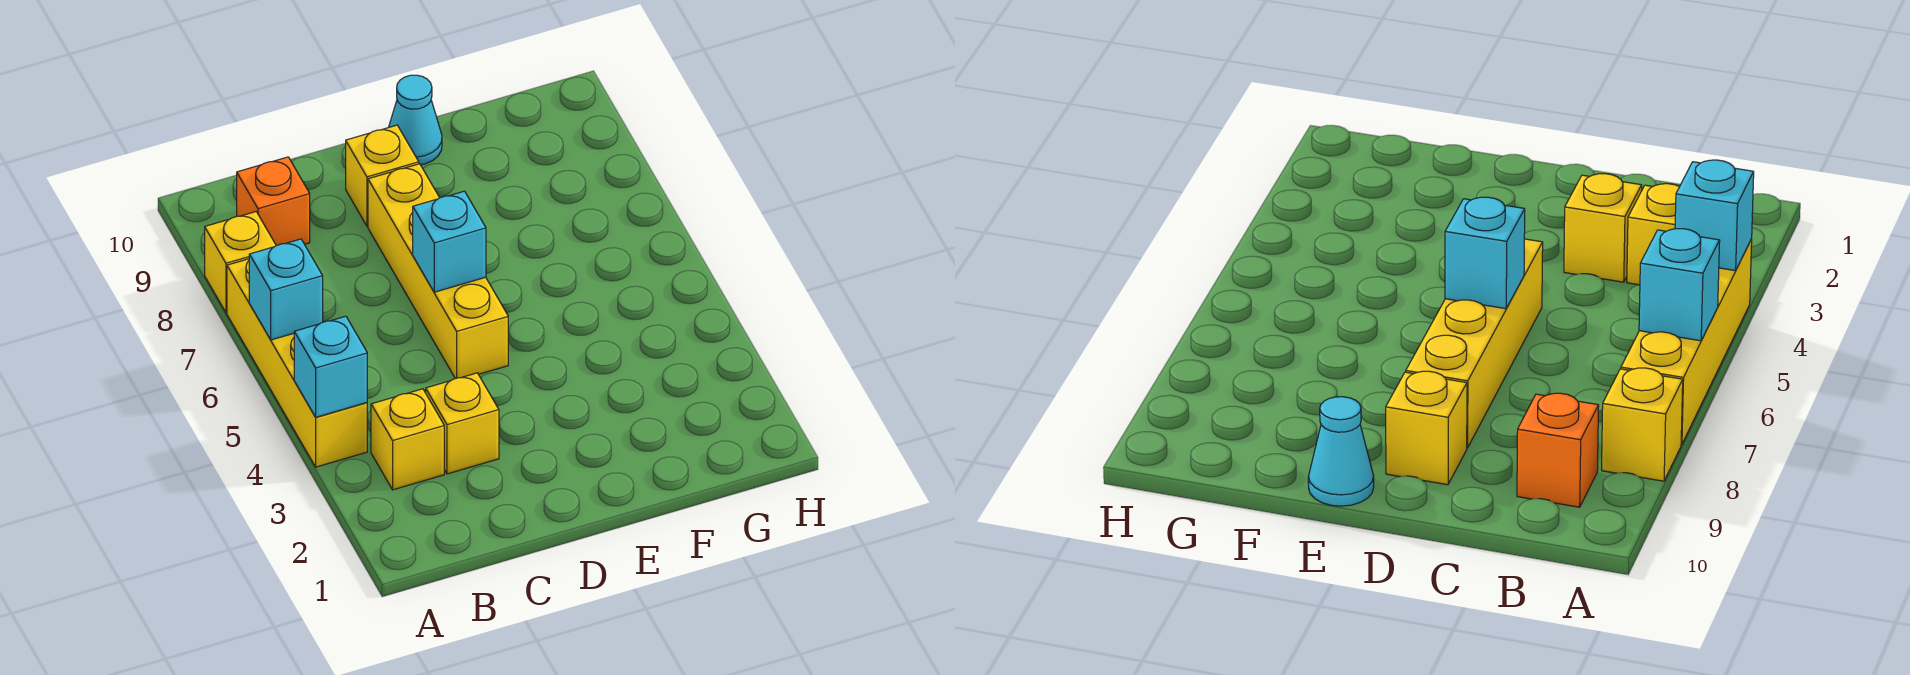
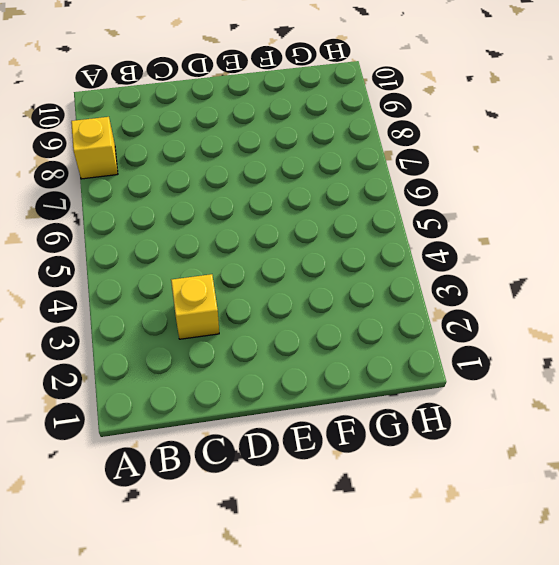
none -> yellow brick A4:A7 level 1
none -> yellow brick B3 level 1

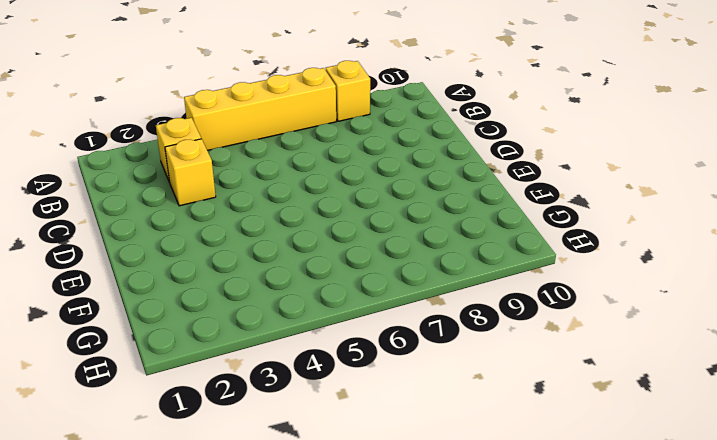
none -> orange brick B9 level 1
none -> yellow brick D5:D8 level 1

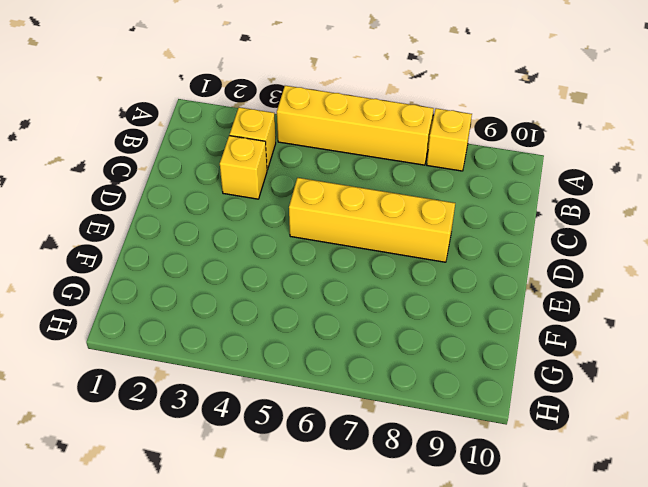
none -> orange brick B9 level 1
none -> yellow brick D9 level 1

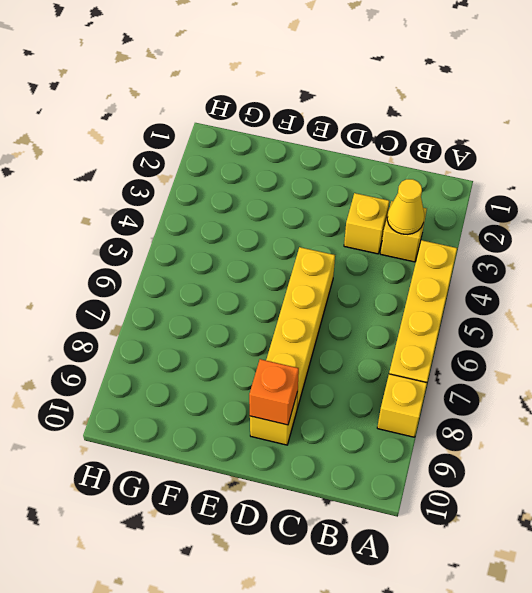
yellow cone B3 level 2 -> none
orange brick D9 level 2 -> orange brick B9 level 1
none -> cyan cone E10 level 1
none -> cyan brick A4 level 2

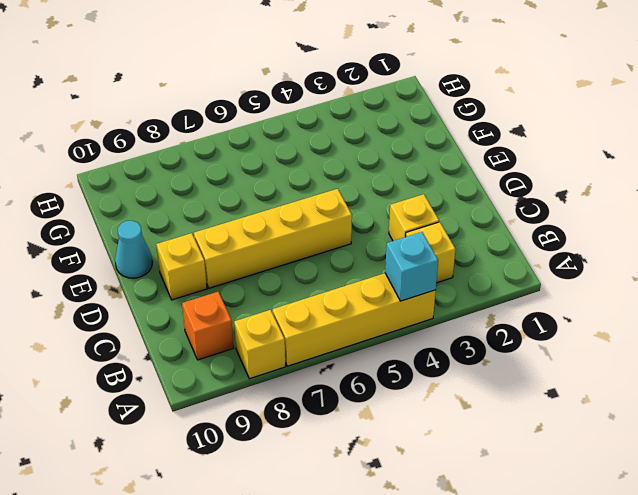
none -> cyan brick A6 level 2
none -> cyan brick D6 level 2

